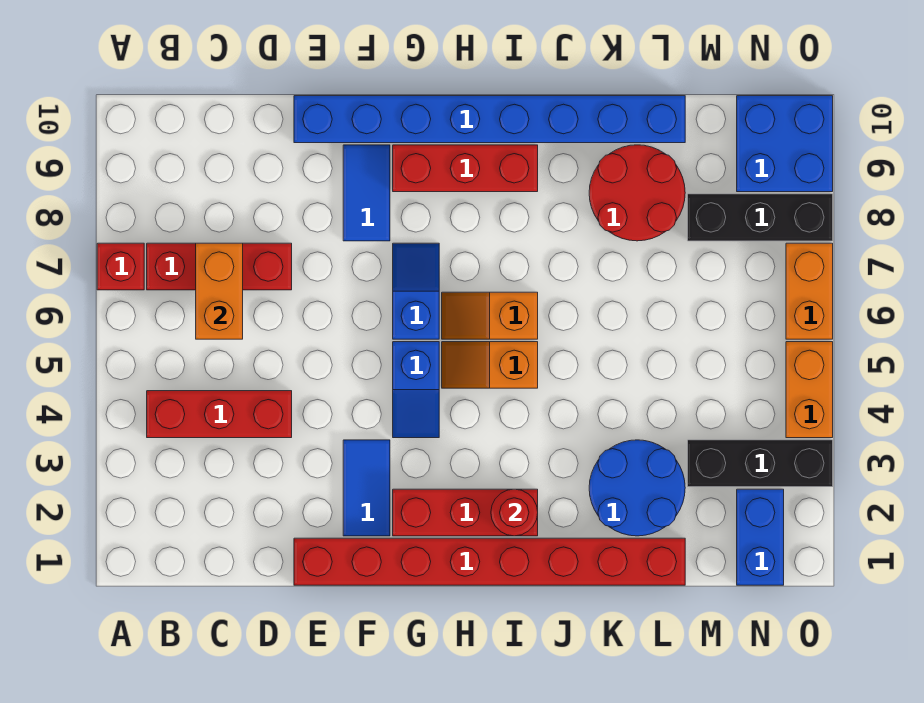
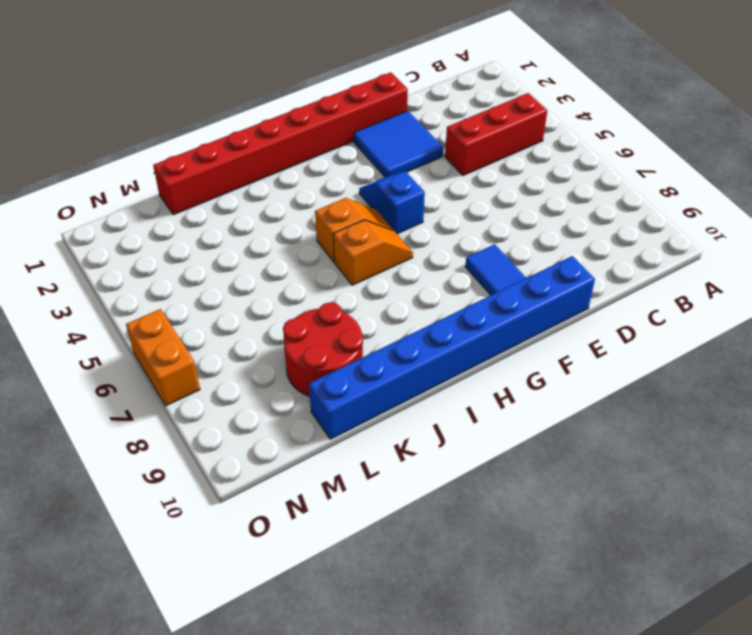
blue tile E2:F3 level 1 -> blue tile F2:F3 level 1
none -> red brick A7 level 1
none -> red brick B7:D7 level 1
none -> red brick G2:I2 level 1

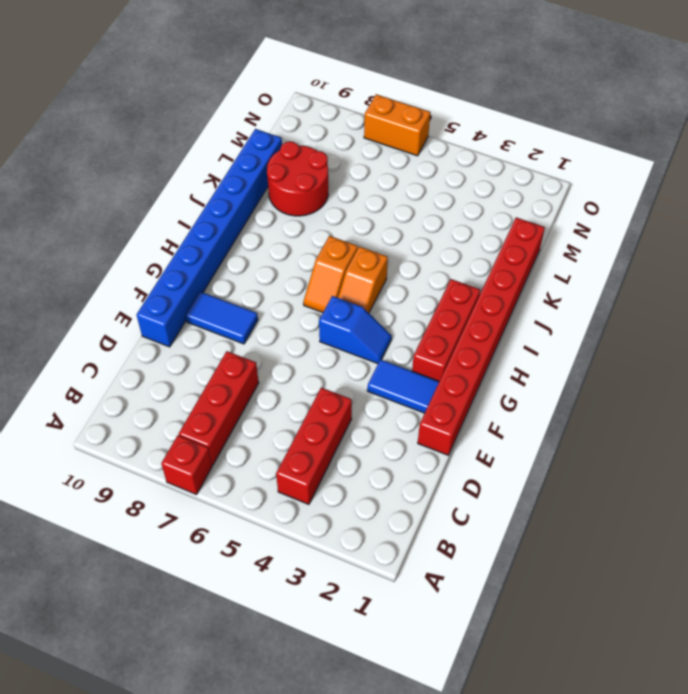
none -> blue slope G6:G7 level 1 top 6
none -> red brick G9:I9 level 1
none -> blue round brick K2:L3 level 1

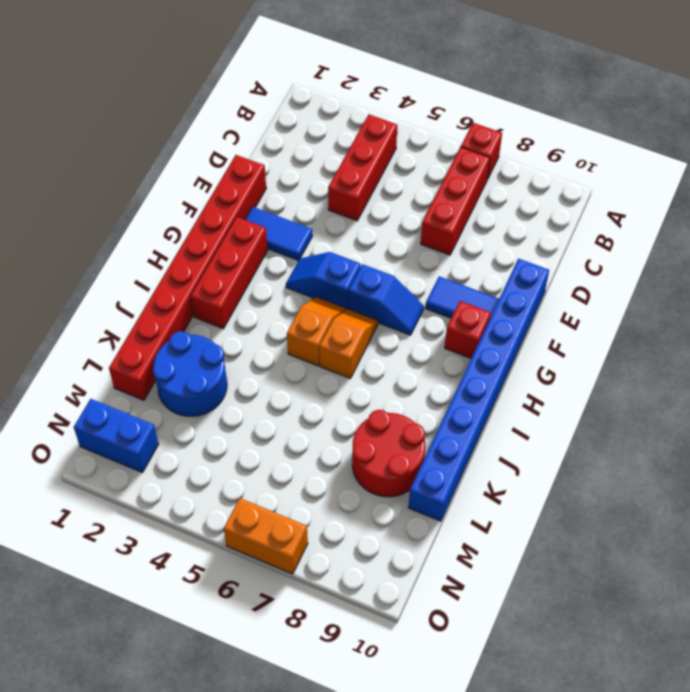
red brick G9 level 1 -> red brick G9:I9 level 1
none -> black brick M3:O3 level 1
none -> black brick M8:O8 level 1
none -> blue brick N9:O10 level 1

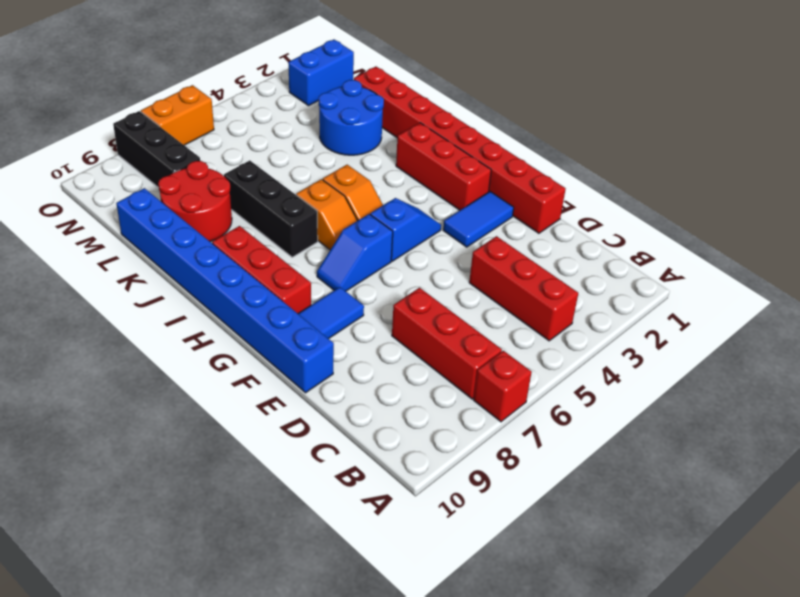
black brick I7:K7 level 1 -> black brick M3:O3 level 1
none -> blue brick N9:O10 level 1
none -> orange brick O4:O5 level 1
none -> orange brick C6:C7 level 2

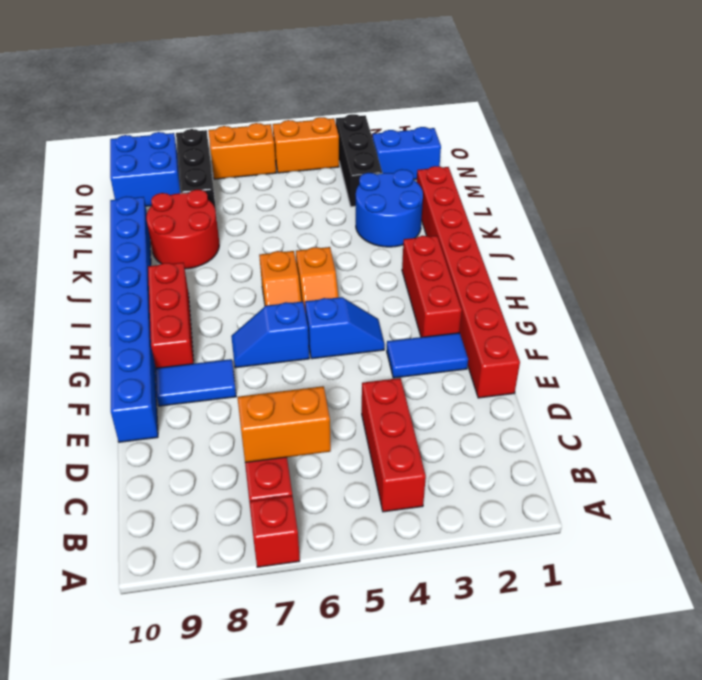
none -> red round brick I2 level 2

